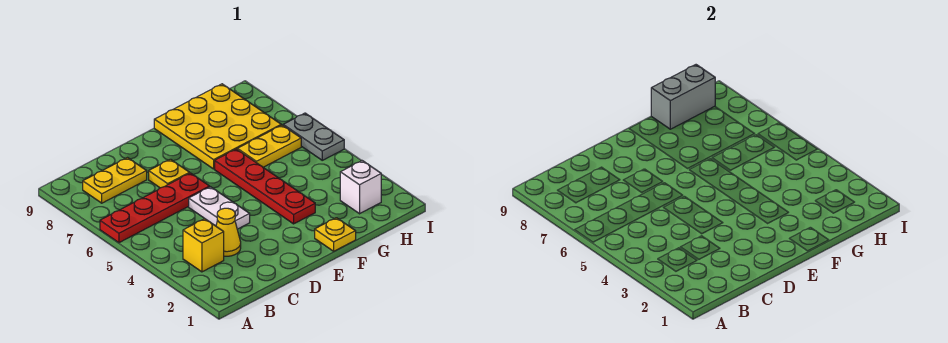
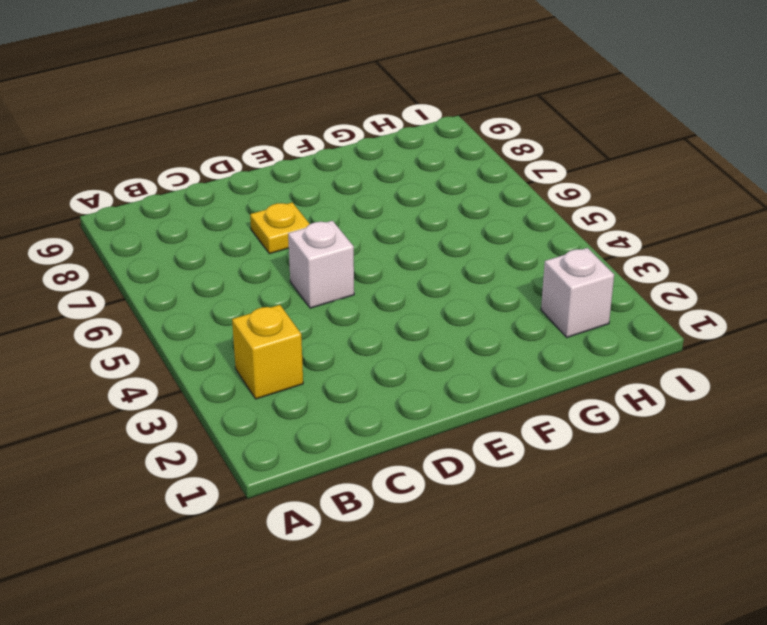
white brick D5 level 1 -> white plate D4:D5 level 1
none -> red plate A6:D6 level 1
none -> yellow plate B8:C8 level 1
none -> yellow cone C3 level 1

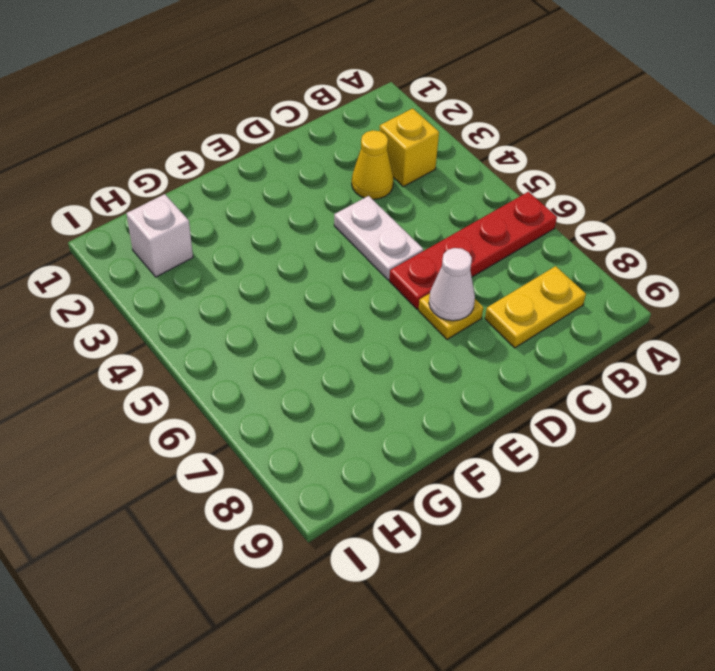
white cone D7 level 2 -> none
none -> yellow plate F1 level 1
none -> red plate F3:F6 level 1
none -> yellow plate F7:H9 level 1

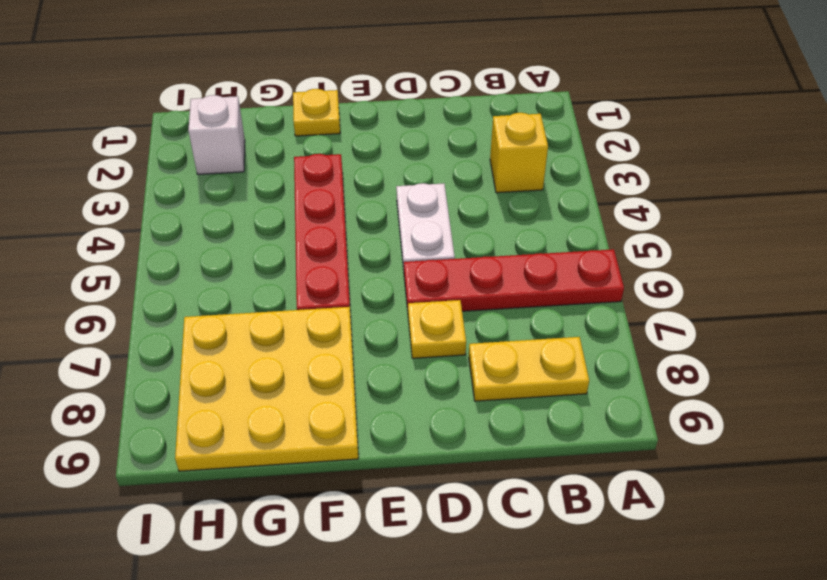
none -> yellow cone C3 level 1
none -> yellow plate G6:H6 level 1
none -> grey plate I5:I6 level 1

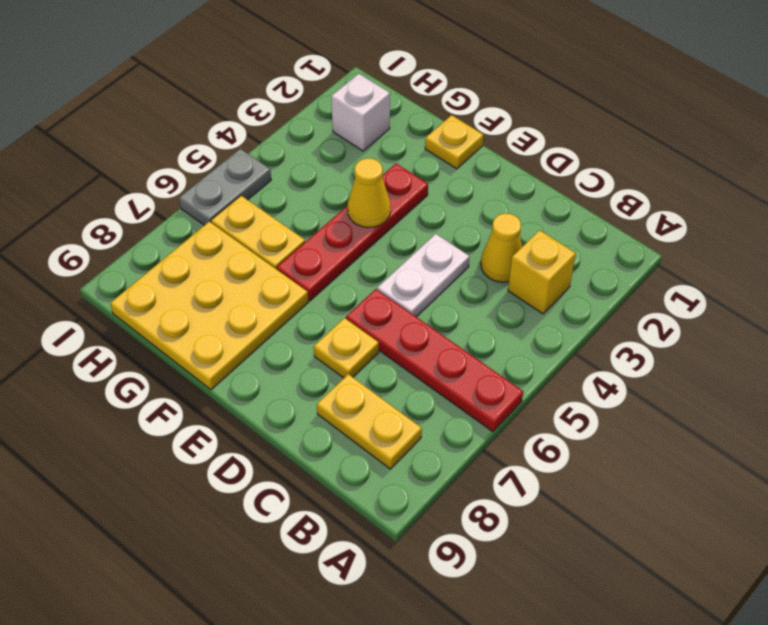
yellow cone F4 level 2 -> none
none -> grey brick G9:H9 level 2

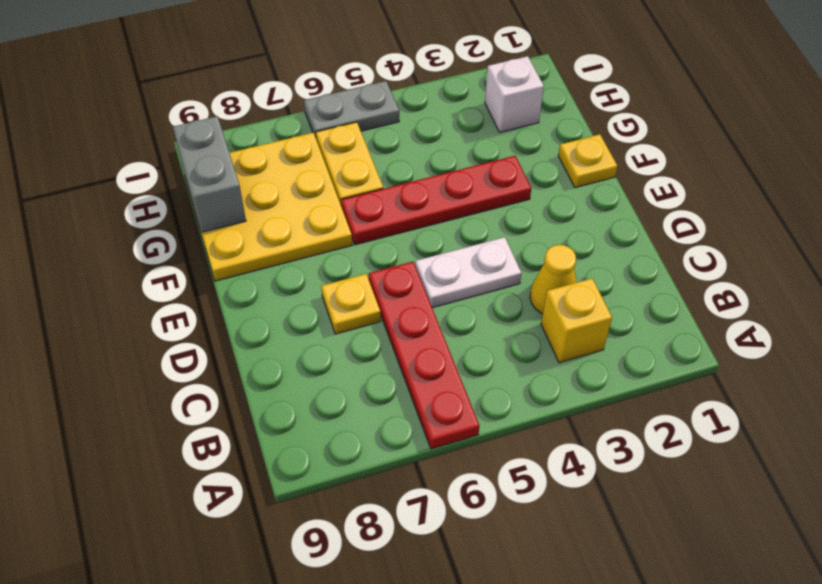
none -> yellow plate B8:C8 level 1

